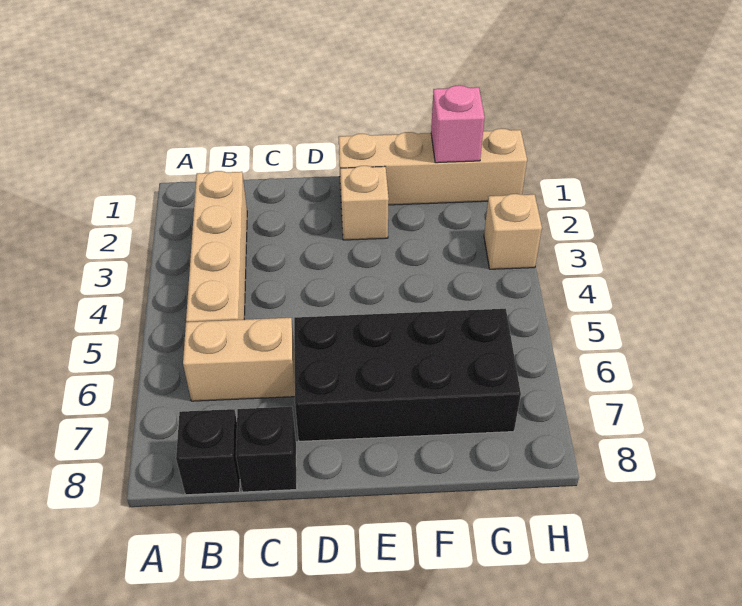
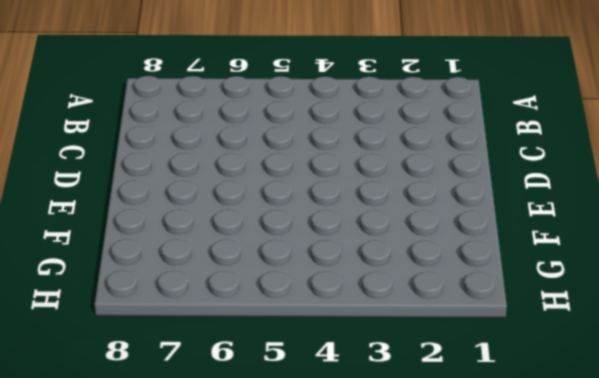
none -> tan brick B2:B5 level 1
none -> tan brick B6:C6 level 1

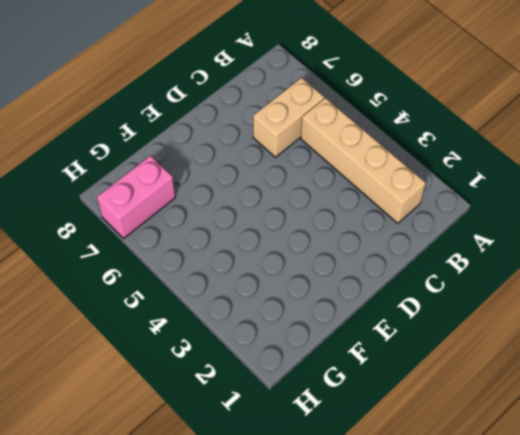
pink brick G7:H7 level 1 -> black brick D6:G7 level 1
none -> black brick B8 level 1
none -> black brick C8 level 1

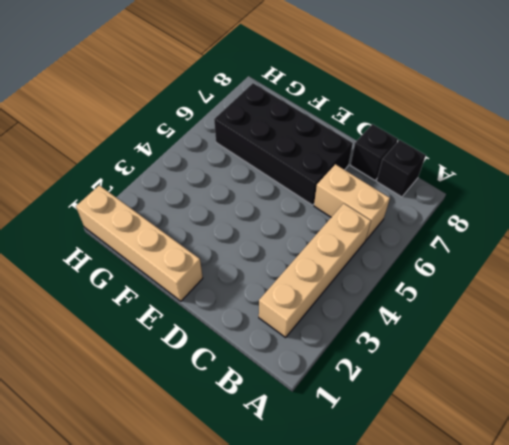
none -> tan brick E2 level 1
none -> tan brick H3 level 1

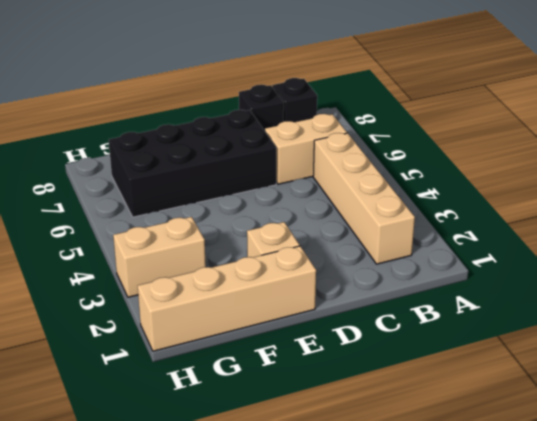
tan brick G3:H3 level 1 -> tan brick H3 level 1
none -> pink brick G1 level 2

